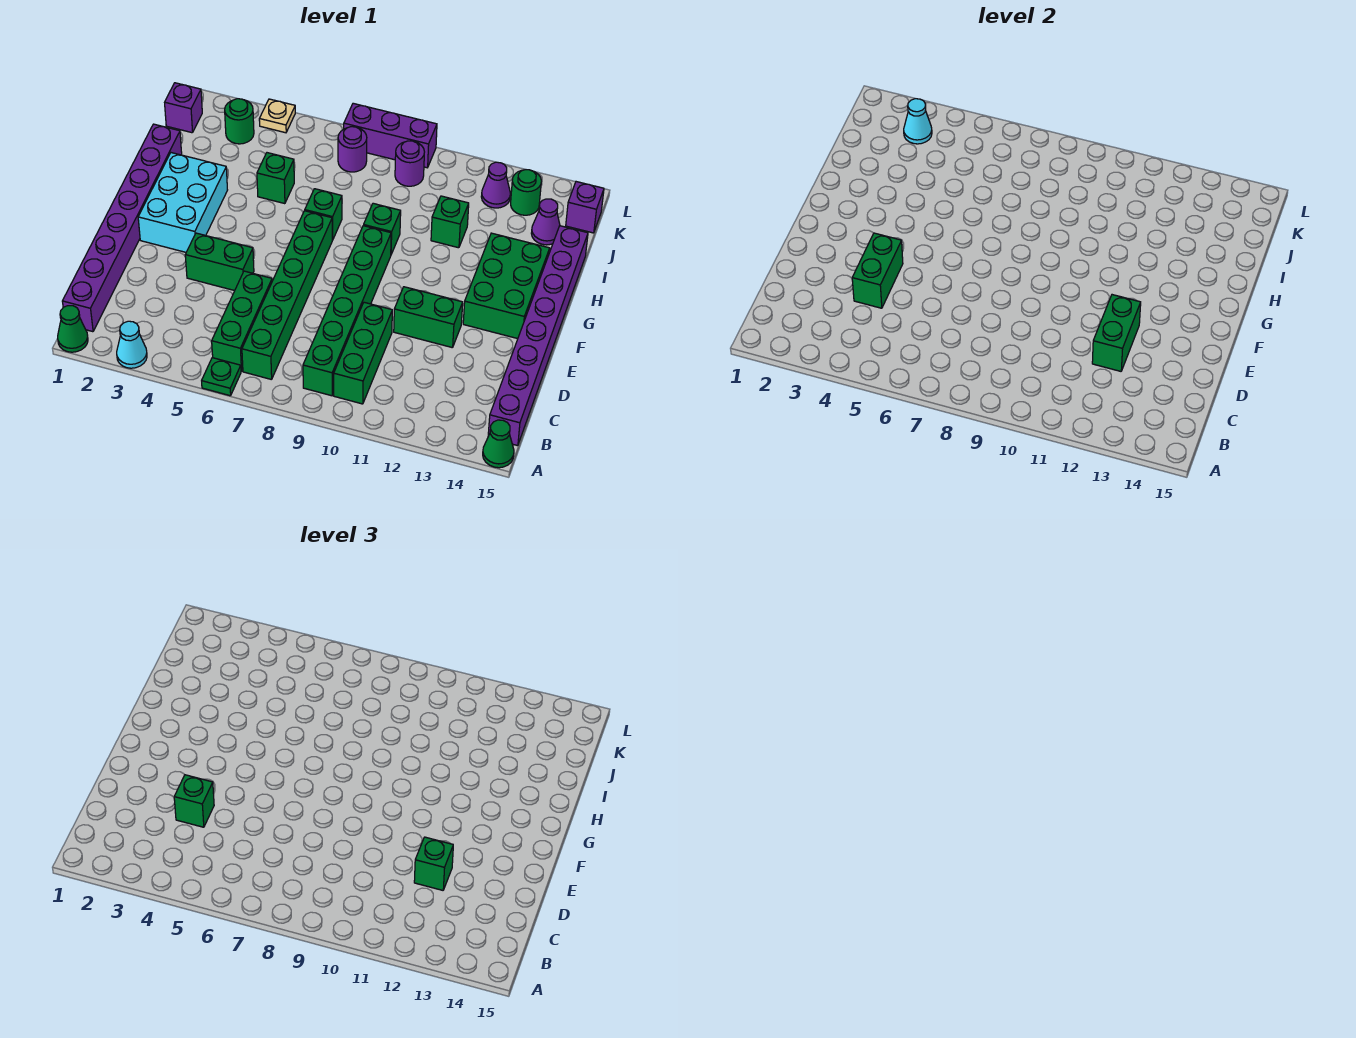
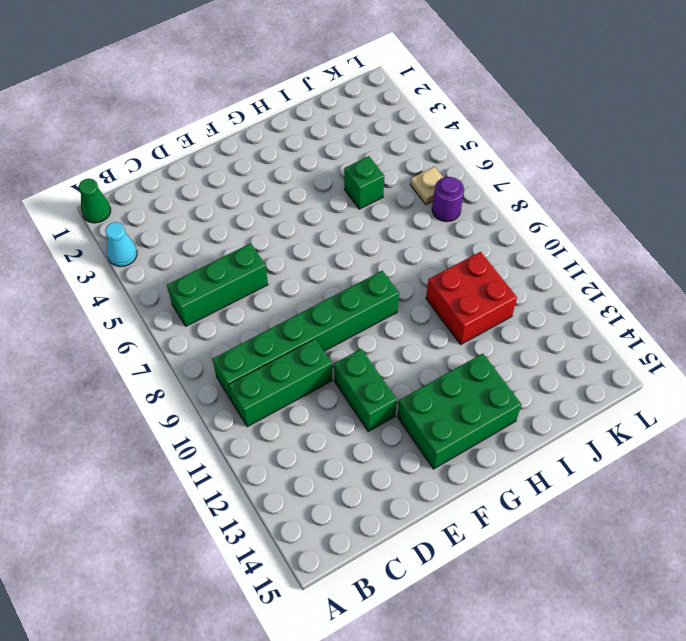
red brick I10:J11 level 1 -> green brick I11 level 1
tan plate K6 level 1 -> tan plate L4 level 1
none -> green plate A6 level 1
none -> green cone A15 level 1
none -> purple brick B1:I1 level 1
none -> green brick B7:G7 level 1

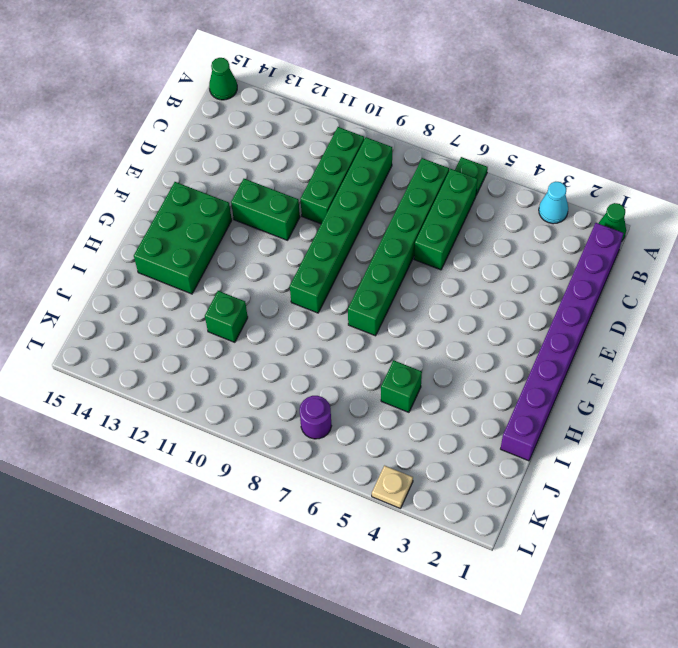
none -> purple brick B15:I15 level 1
none -> green brick E4:E5 level 1
none -> cyan brick F2:H3 level 1
none -> green brick H7 level 1

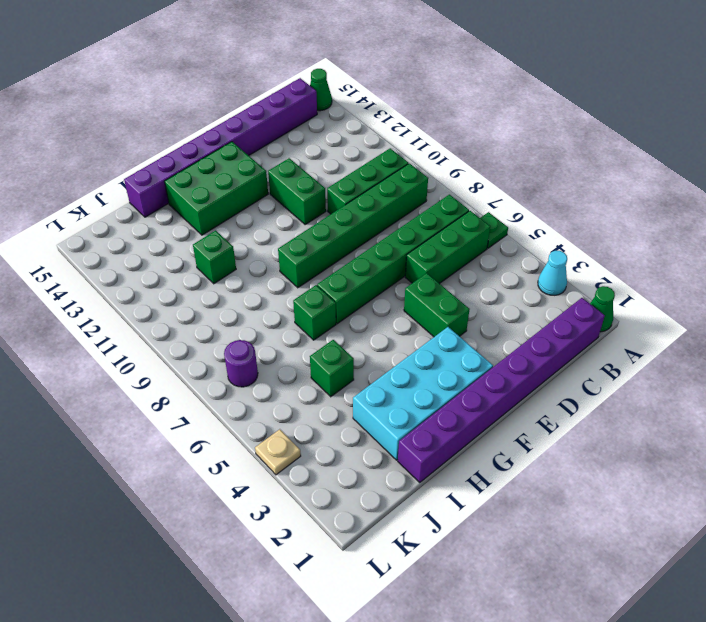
cyan brick F2:I3 level 1 -> cyan brick F2:H3 level 1
none -> green brick H9 level 1
none -> purple cone J14 level 1
none -> purple brick K1 level 1
none -> green round brick K3 level 1

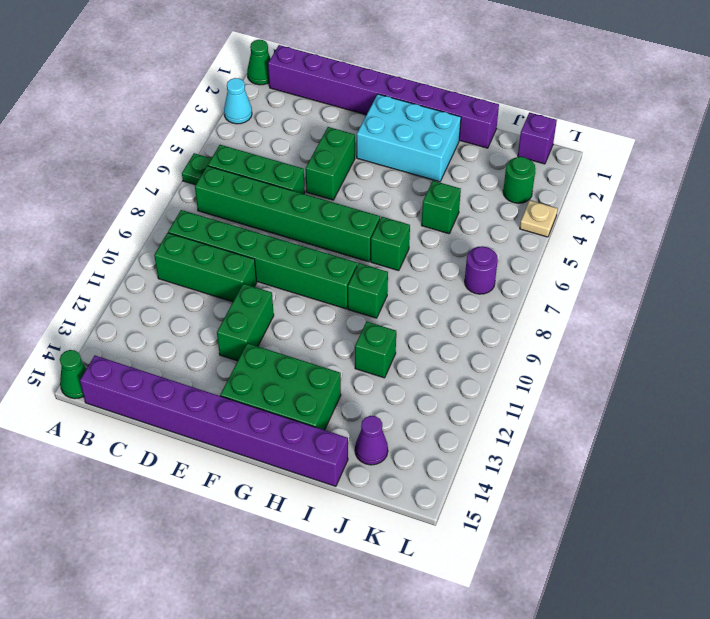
none -> purple round brick K9 level 1
none -> purple cone K12 level 1
none -> green round brick K13 level 1
none -> purple brick K15 level 1

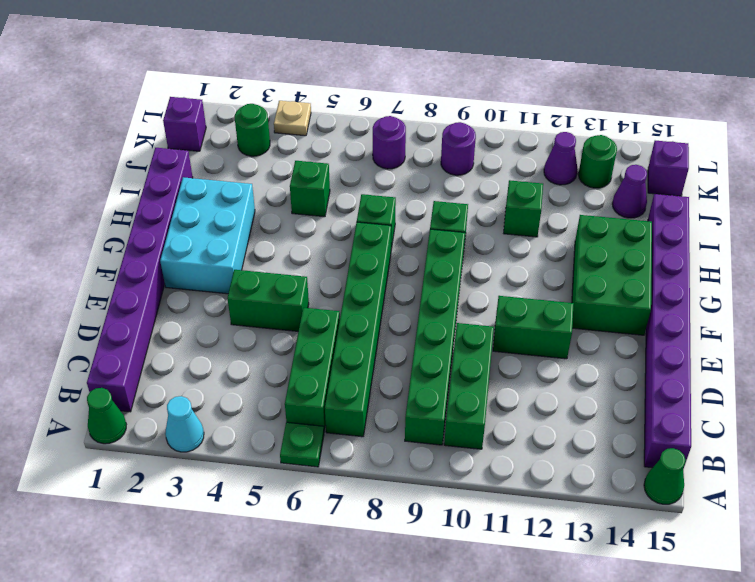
none -> purple brick L7:L9 level 1
none -> green brick D4:E4 level 2
none -> green brick D12:E12 level 2
none -> cyan cone K3 level 2

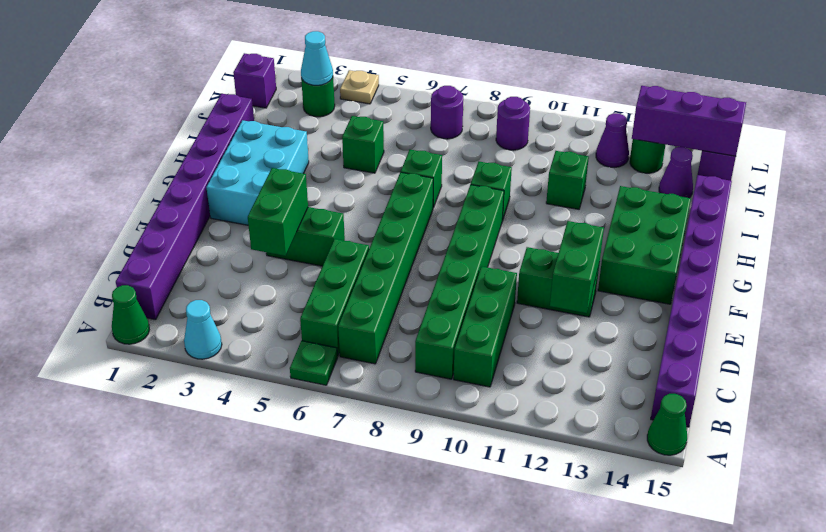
purple brick K13:K15 level 2 -> purple brick L7:L9 level 1
none -> green brick D4 level 3
none -> green brick D12 level 3

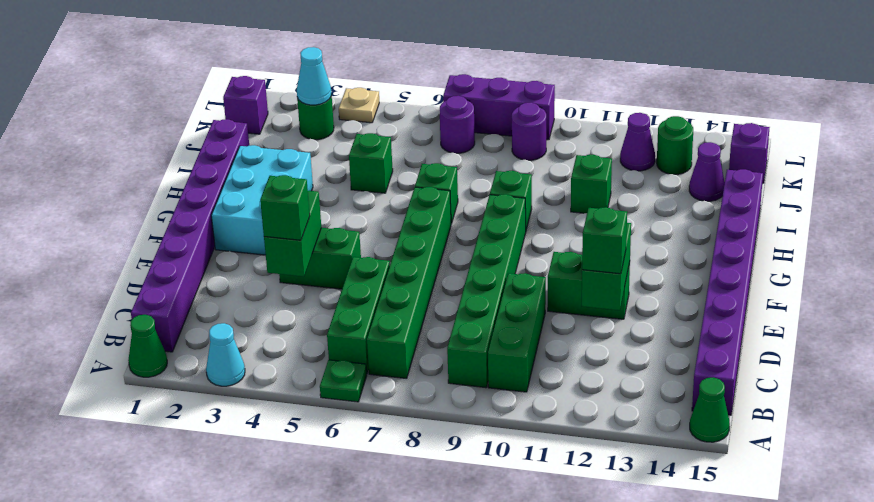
none -> green brick F13:H14 level 1

